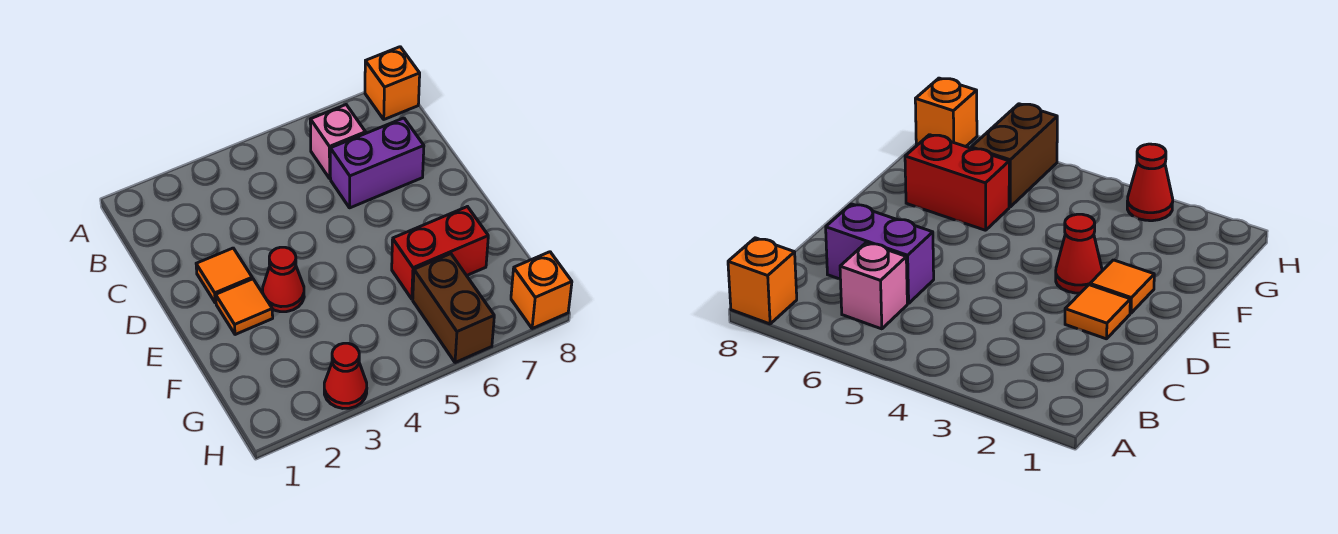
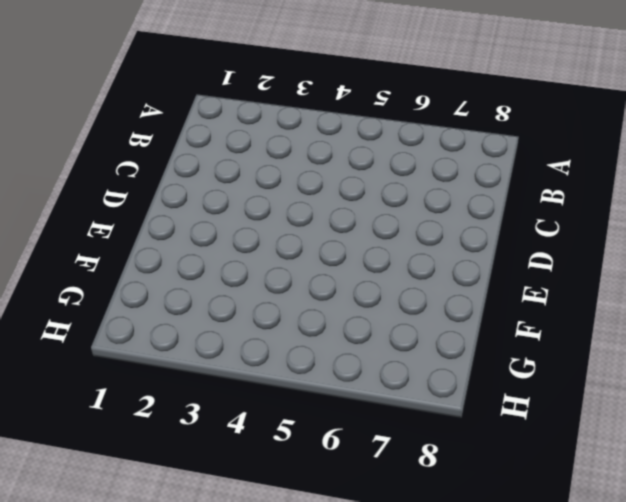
none -> orange brick A8 level 1
none -> pink brick B6 level 1

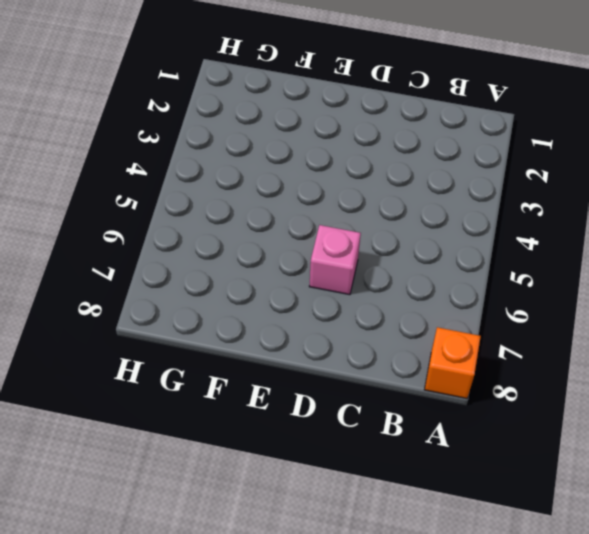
pink brick D6 level 1 -> pink brick B6 level 1
none -> purple brick C6:C7 level 1
none -> orange tile D2 level 1

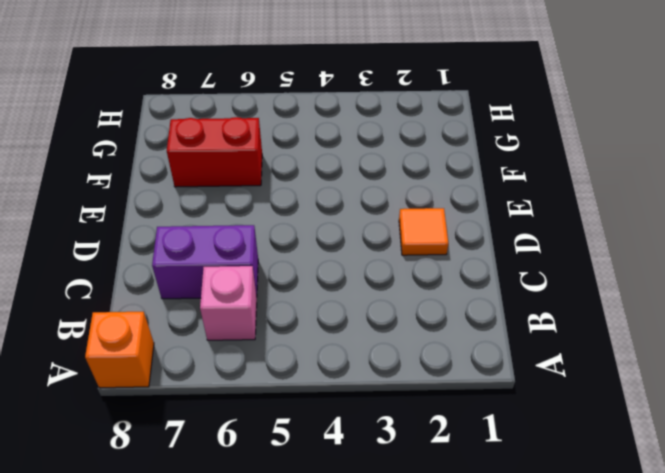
none -> orange tile E2 level 1
none -> red cone E3 level 1

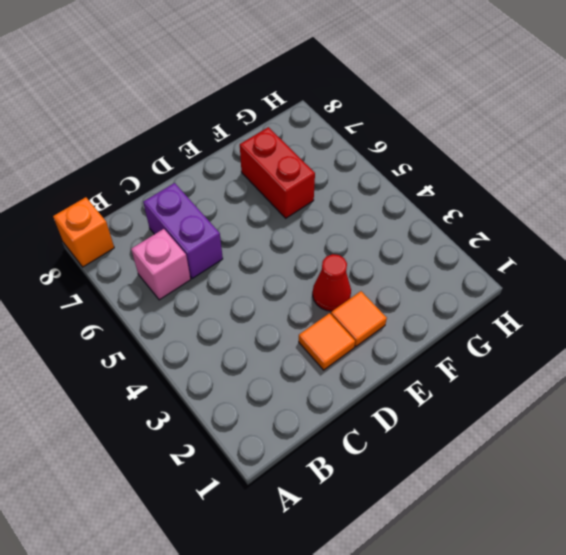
none -> brown brick G6:H6 level 1
none -> red cone H3 level 1

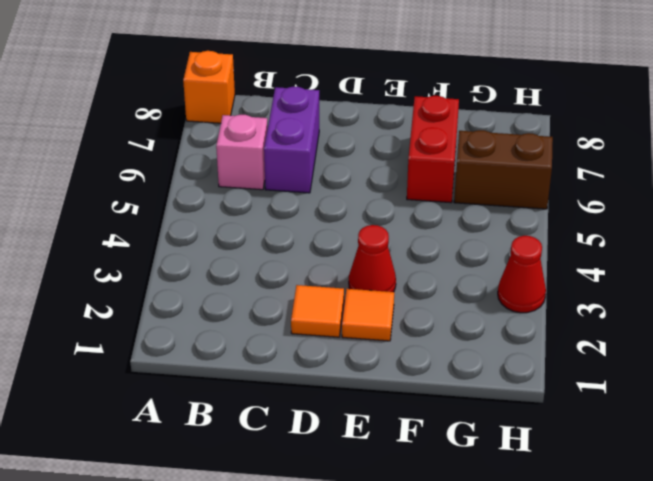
none -> orange brick H8 level 1

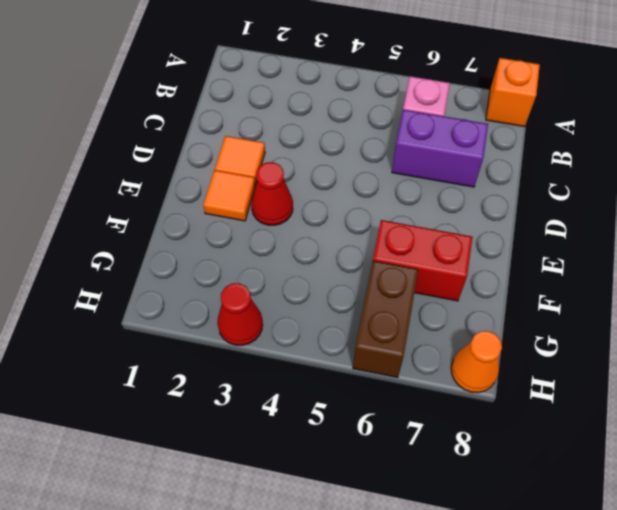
orange cone H8 level 1 -> orange brick H8 level 1

